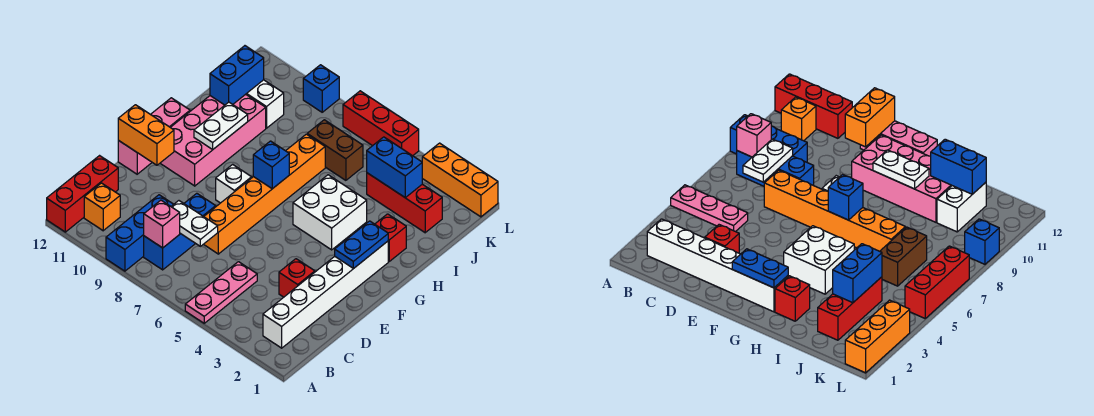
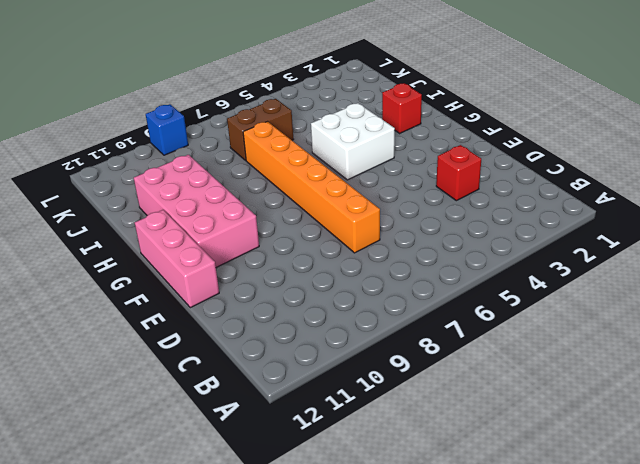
none -> pink plate A5:C5 level 1
none -> blue brick A9:C9 level 1
none -> red brick A12:C12 level 1

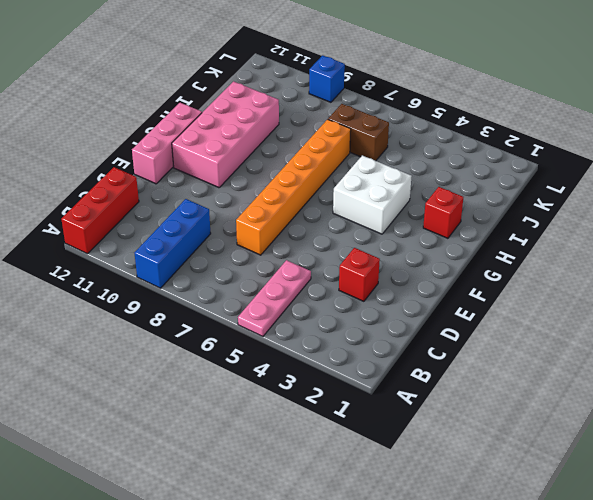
none -> white brick B2:G2 level 1
none -> blue brick B8:D8 level 1
none -> orange brick B11 level 1

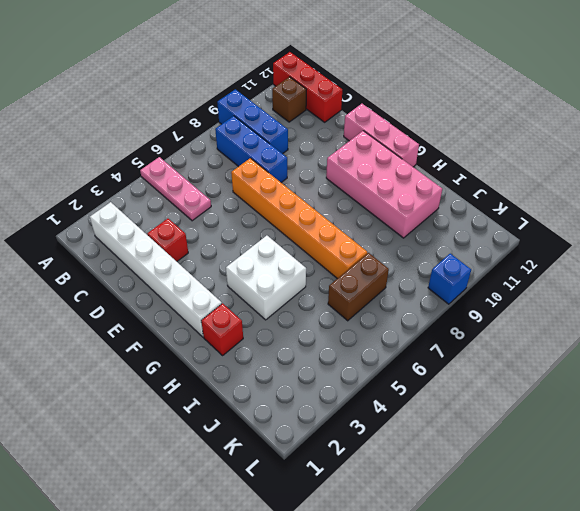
brown brick B11 level 1 -> orange brick B11 level 1
none -> white brick F8 level 1
none -> red brick J2:J4 level 1
none -> white brick J10:J11 level 1

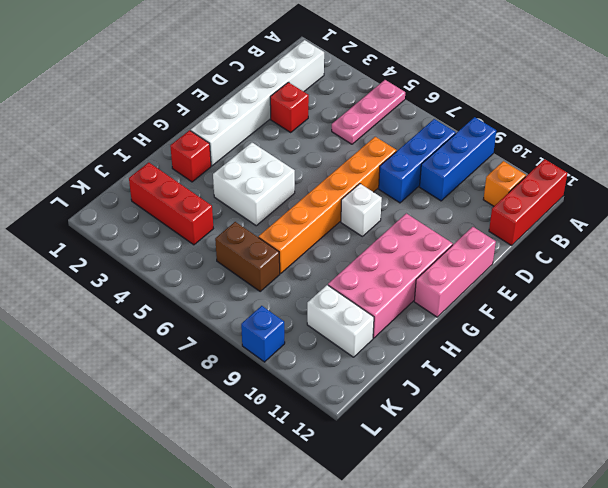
none -> orange brick L1:L3 level 1
none -> red brick L5:L7 level 1
none -> pink brick B8 level 2

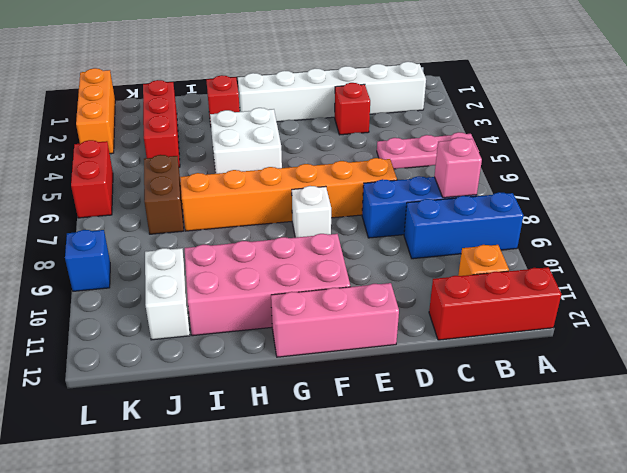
red brick L5:L6 level 1 -> red brick L5:L7 level 1
none -> white plate C7:C8 level 2
none -> orange brick E11:E12 level 2
none -> blue plate F2:G2 level 2

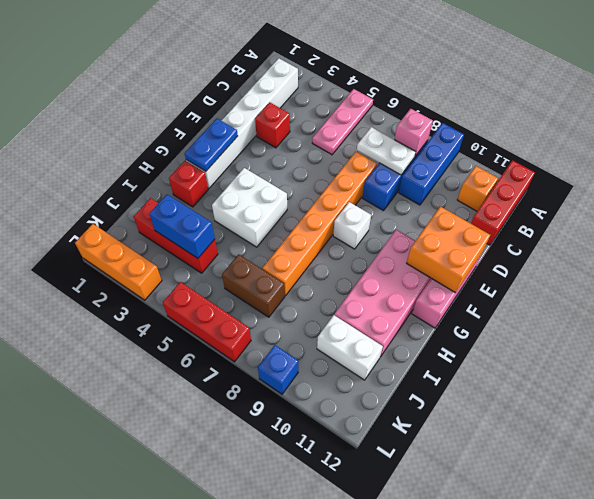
orange brick E11:F12 level 2 -> orange brick E11:E12 level 2
none -> blue brick G7 level 2
none -> white plate G10:H10 level 2
none -> blue brick I11:J11 level 2

